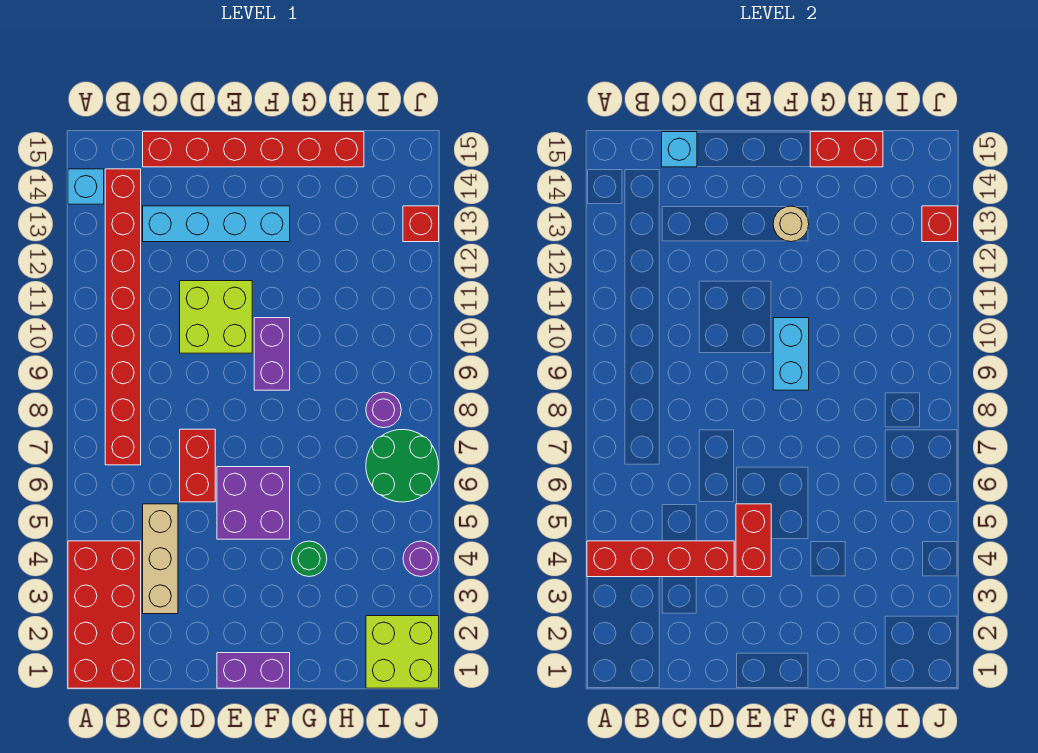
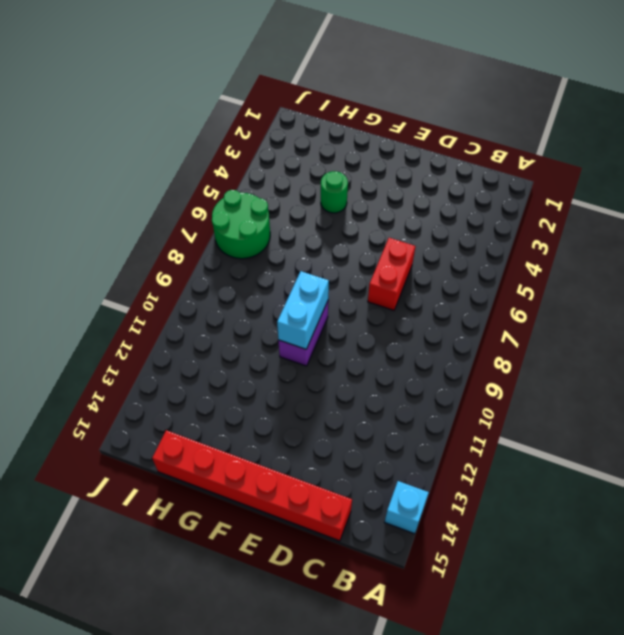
none -> red brick A1:B4 level 1
none -> red brick B7:B14 level 1
none -> tan brick C3:C5 level 1

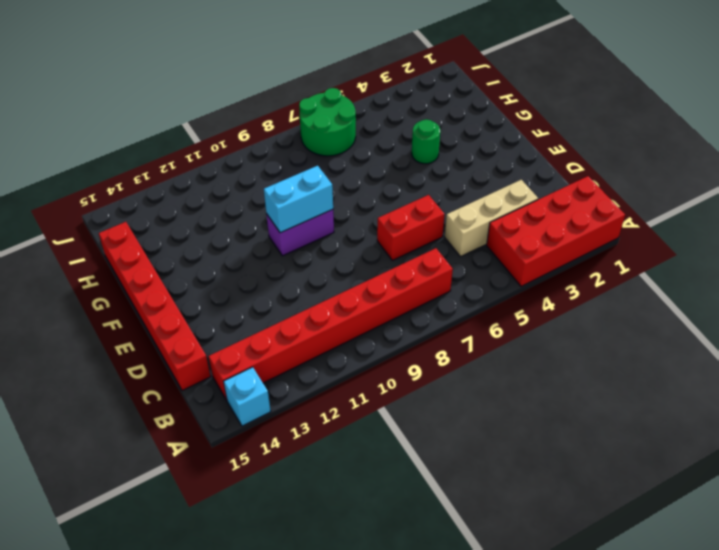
none -> cyan brick C13:F13 level 1
none -> lime brick D10:E11 level 1
none -> purple brick E1:F1 level 1

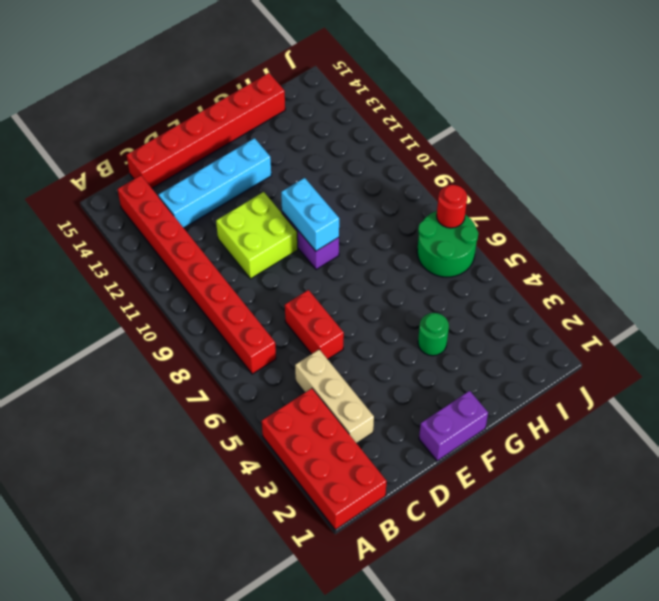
red round brick J7 level 2 -> none
none -> cyan brick A14 level 1
none -> purple brick E5:F6 level 1
none -> lime brick I1:J2 level 1

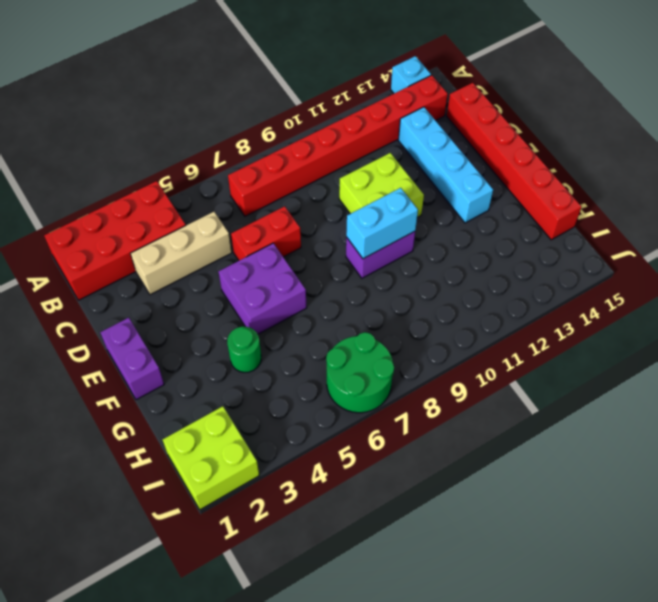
none -> purple round brick I8 level 1
none -> purple round brick J4 level 1
none -> red brick J13 level 1

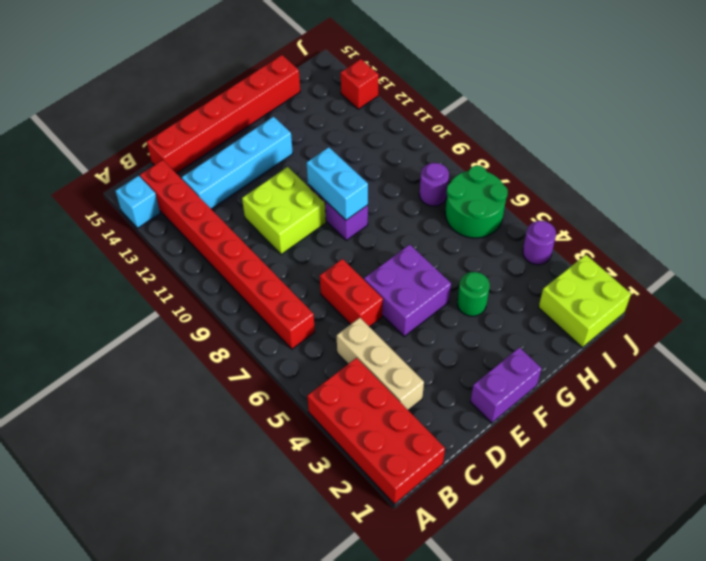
none -> red brick A4:D4 level 2
none -> cyan brick C15 level 2
none -> red brick E4:E5 level 2

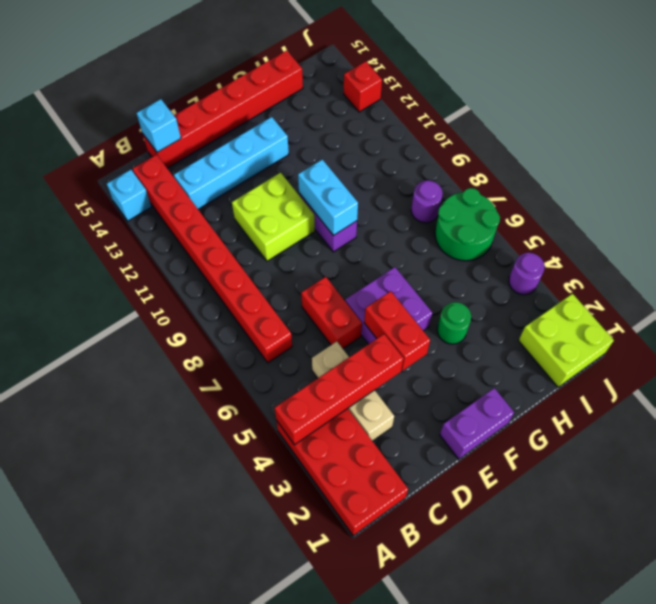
none -> tan round brick F13 level 2
none -> red brick G15:H15 level 2
none -> red brick J13 level 2

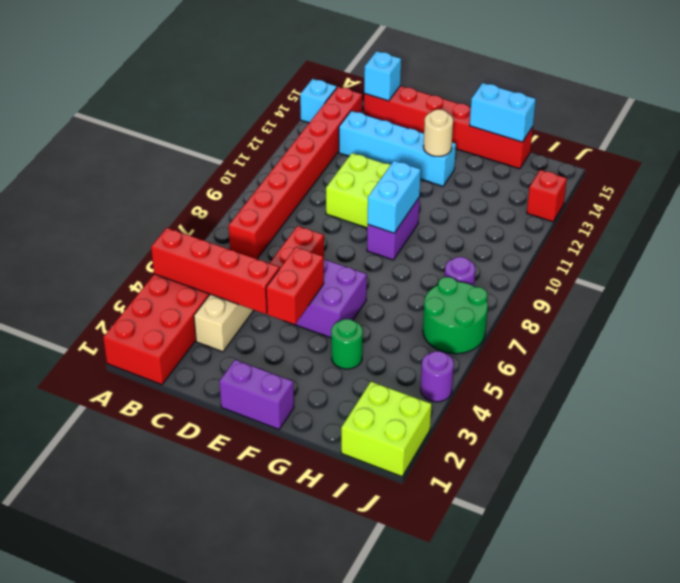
cyan brick G15:H15 level 2 -> red brick G15:H15 level 2
none -> red brick J13 level 2

